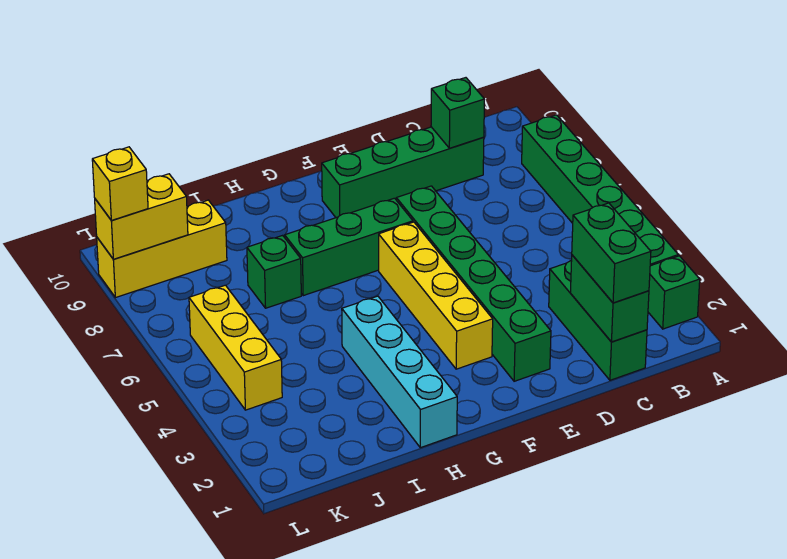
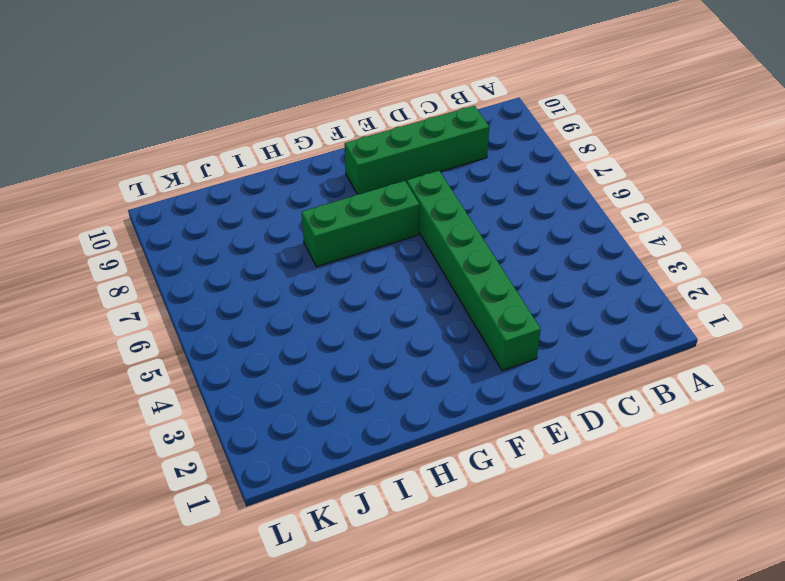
none -> green brick A2 level 1
none -> green brick A3:A8 level 1
none -> green brick C1:C3 level 1

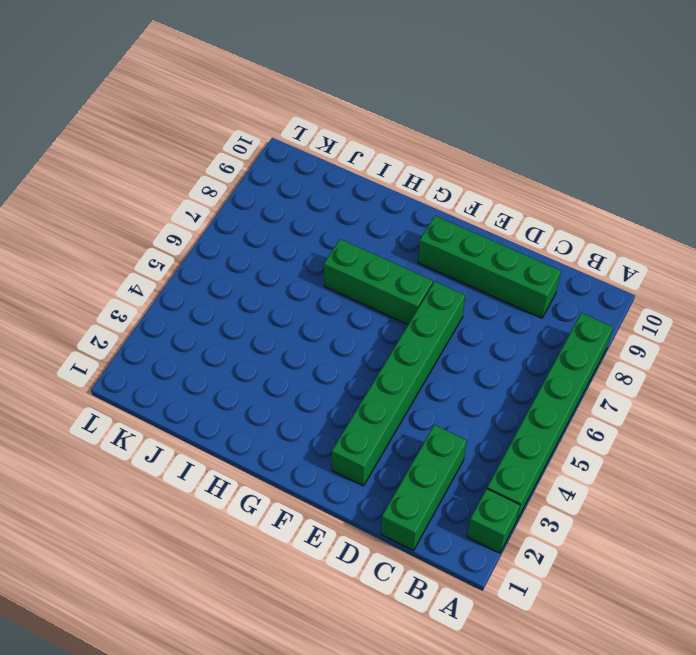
none -> yellow brick F3:F6 level 1
none -> cyan brick H1:H4 level 1
none -> green brick I7 level 1

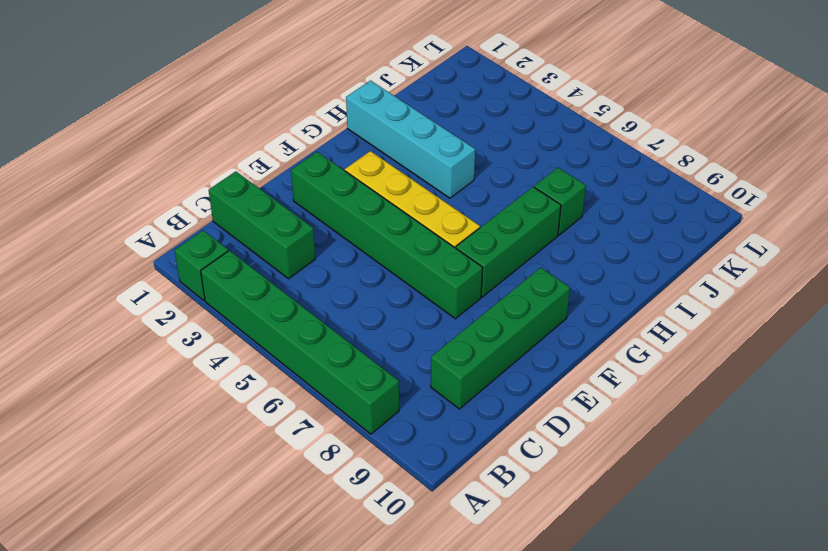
none -> yellow brick J9:L9 level 1
none -> yellow brick K4:K6 level 1
none -> green brick C1:C2 level 2

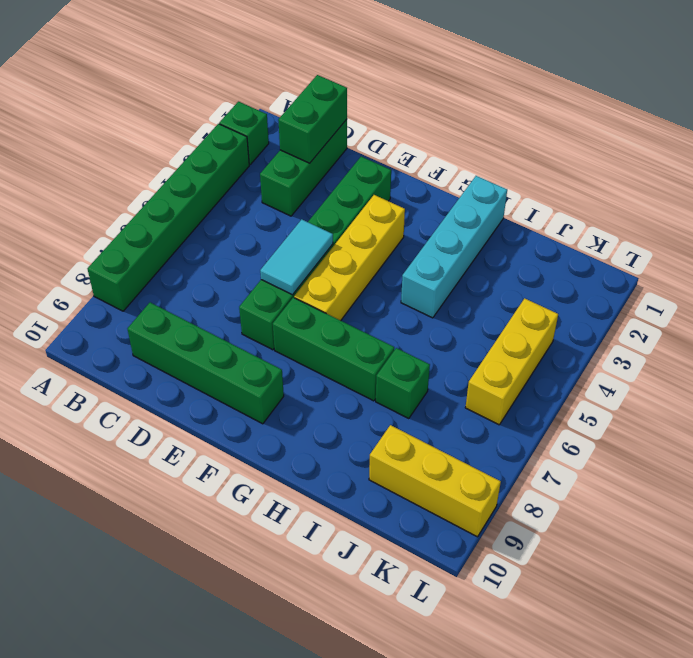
cyan tile E5:E6 level 2 -> none
none -> green brick C9 level 2
none -> yellow brick K9:L9 level 2
none -> green brick C1:C2 level 3

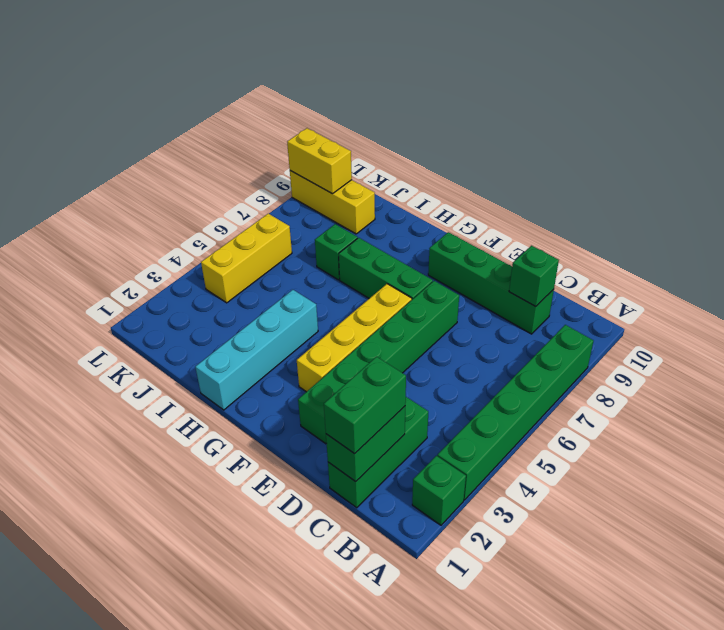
none -> yellow brick L9 level 3

